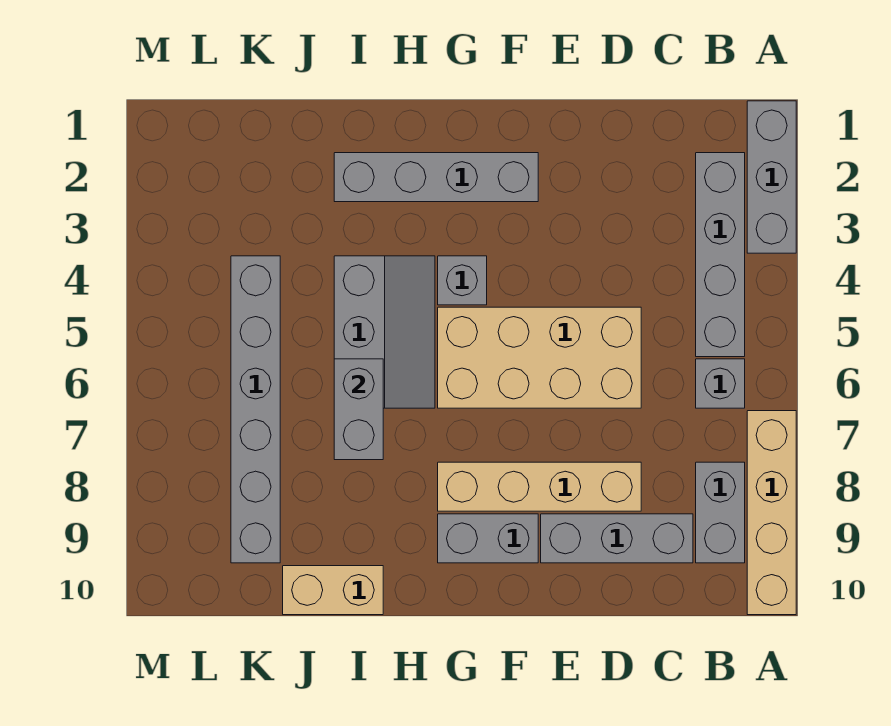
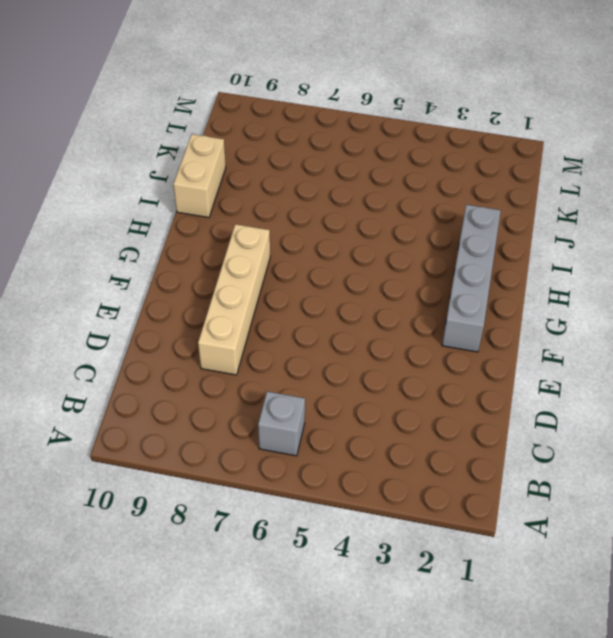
none -> grey brick A1:A3 level 1
none -> tan brick A7:A10 level 1
none -> grey brick B2:B5 level 1

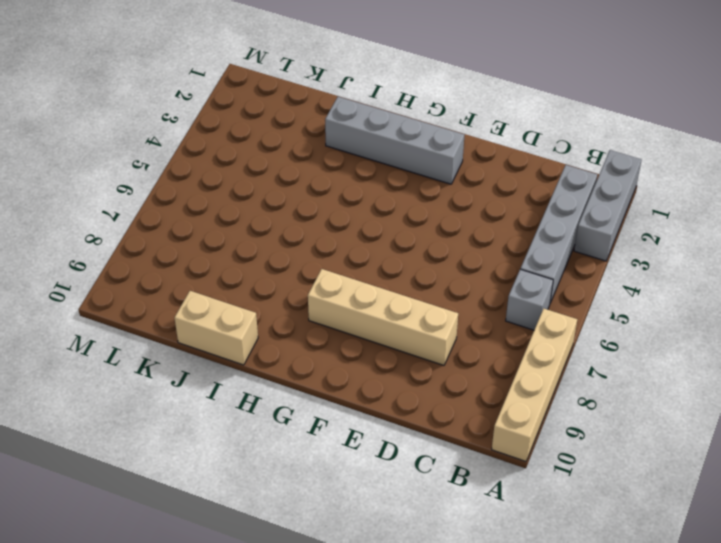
none -> grey brick B8:B9 level 1
none -> grey brick C9:E9 level 1
none -> tan brick D5:G6 level 1

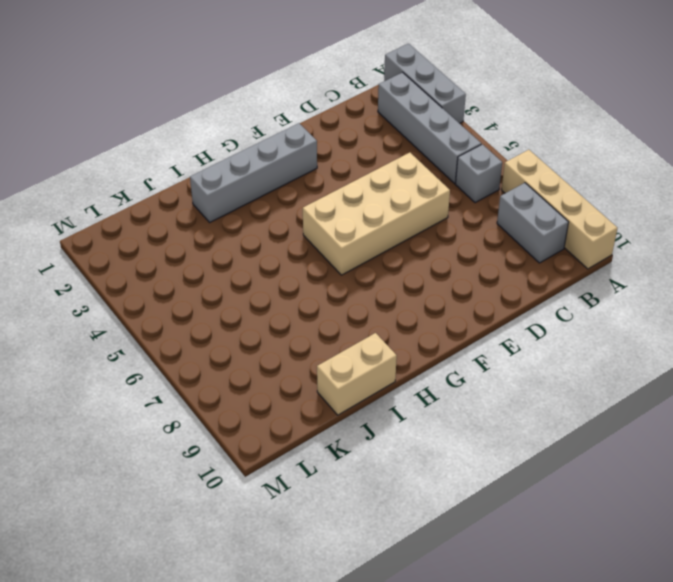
none -> grey brick C9:E9 level 1
none -> tan brick D8:G8 level 1
none -> grey brick F9:G9 level 1

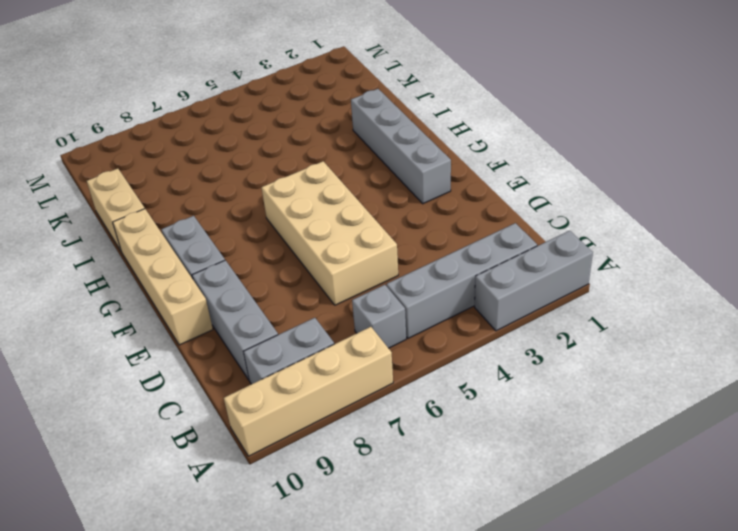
tan brick E10:H10 level 1 -> tan brick D8:G8 level 1
none -> grey brick G4 level 1
none -> grey slope H4:I6 level 1 top I
none -> grey brick K4:K9 level 1

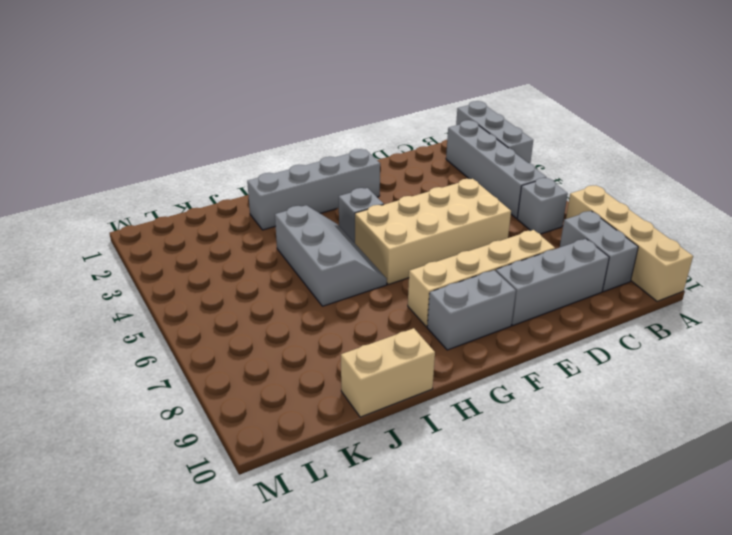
none -> grey brick K4:K9 level 1
none -> grey brick I6:I7 level 2

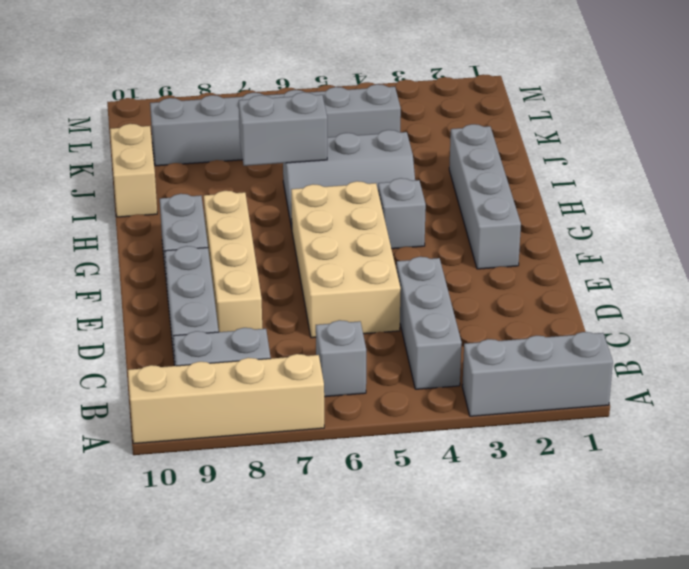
grey brick B4:D4 level 1 -> grey brick B2:B5 level 1

